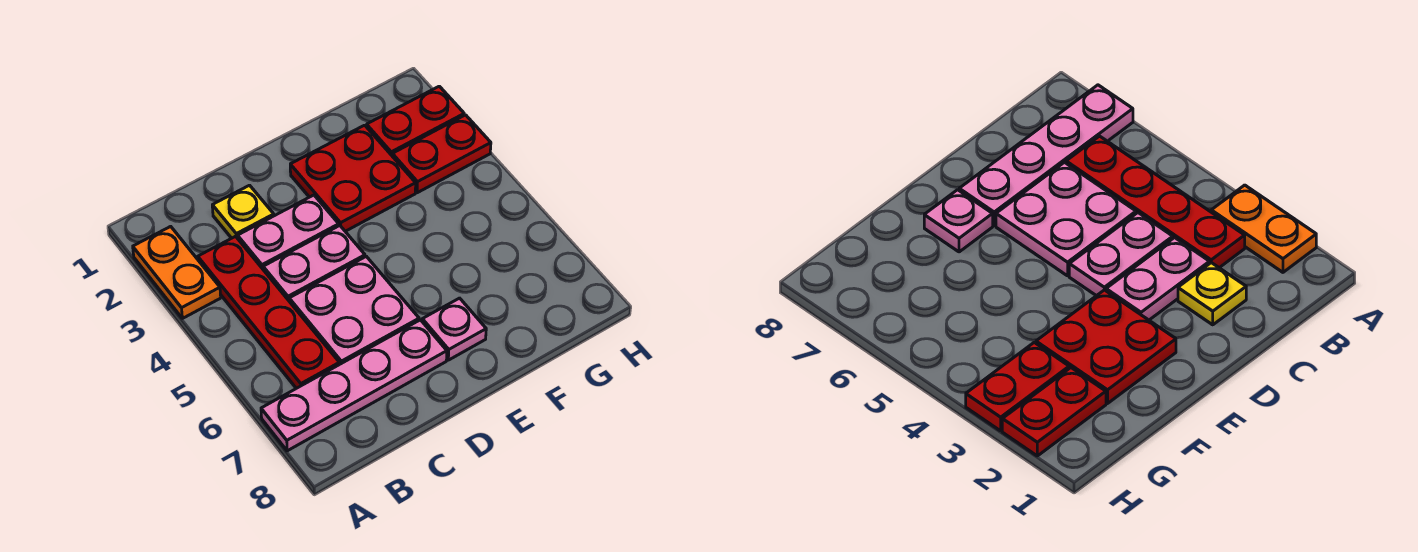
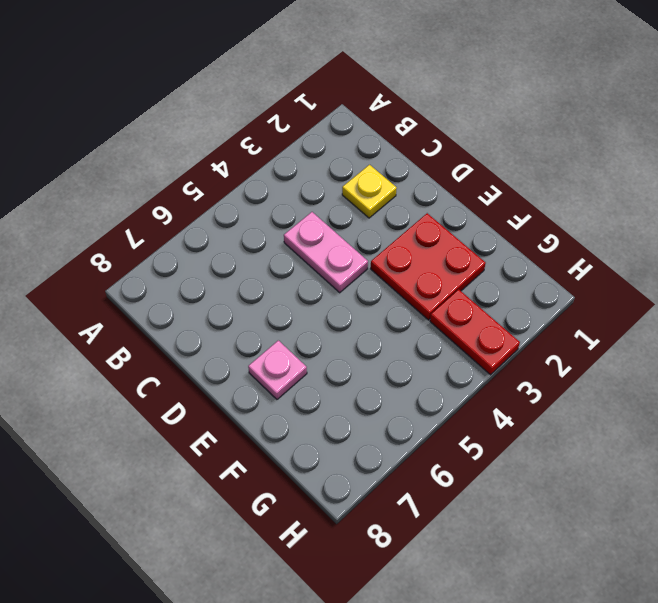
none -> orange plate A2:A3 level 1
none -> pink plate A7:D7 level 1

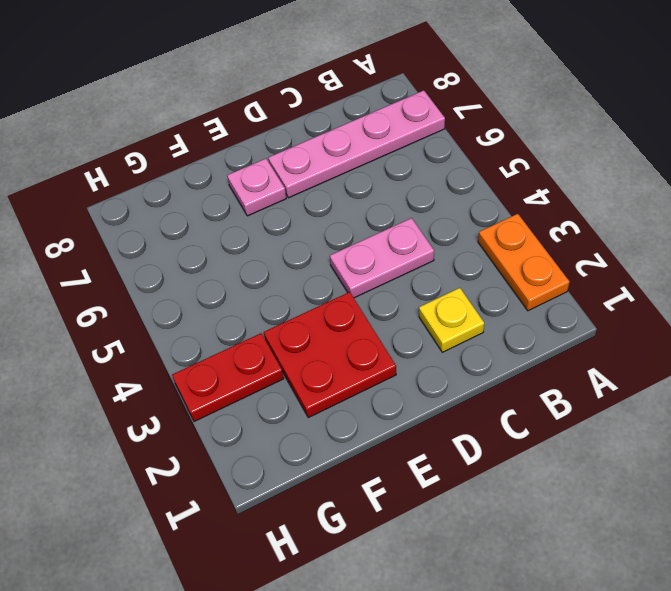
none -> red plate B3:B6 level 1
none -> pink plate C3:D3 level 1

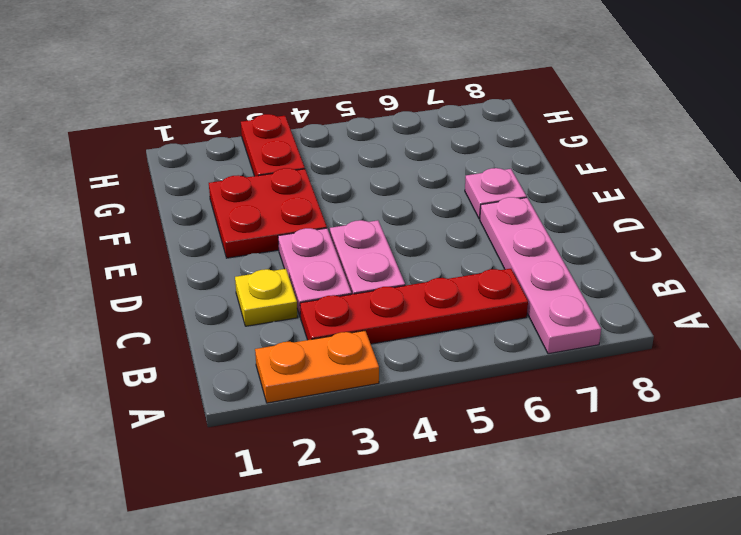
none -> pink plate C5:D6 level 1
none -> red plate G2:H2 level 1

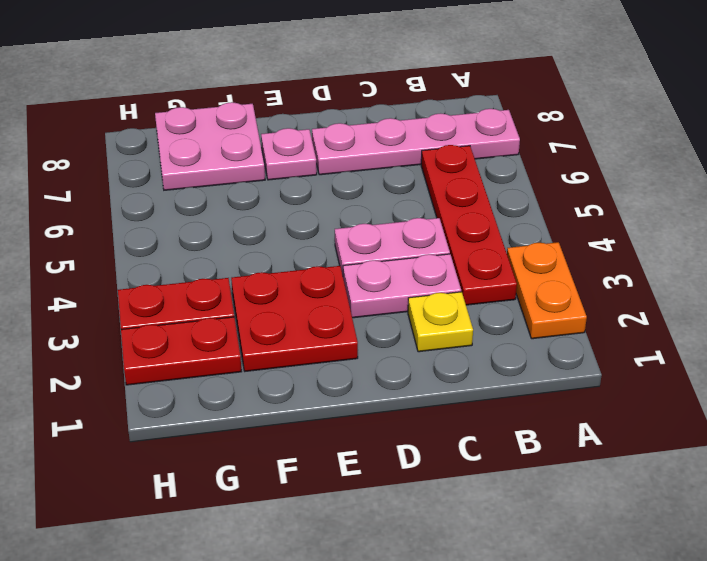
pink plate F7:G8 level 1 -> pink plate C5:D6 level 1

